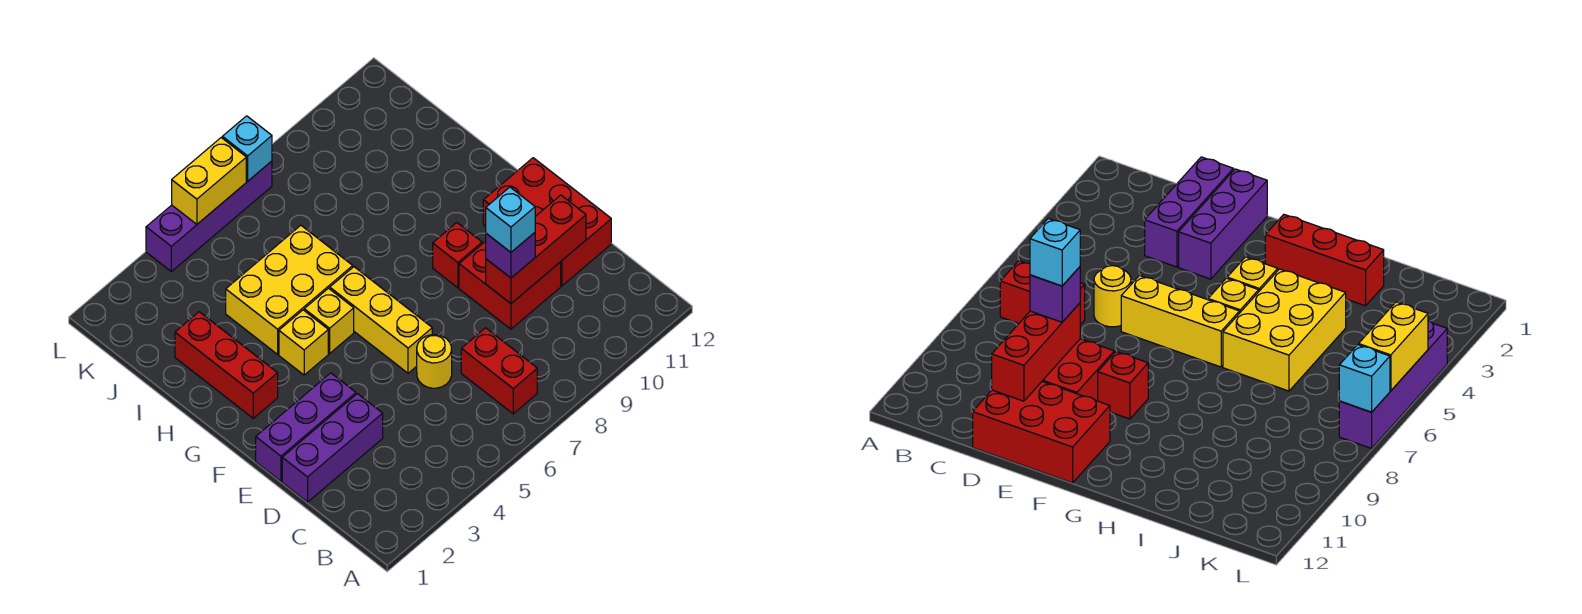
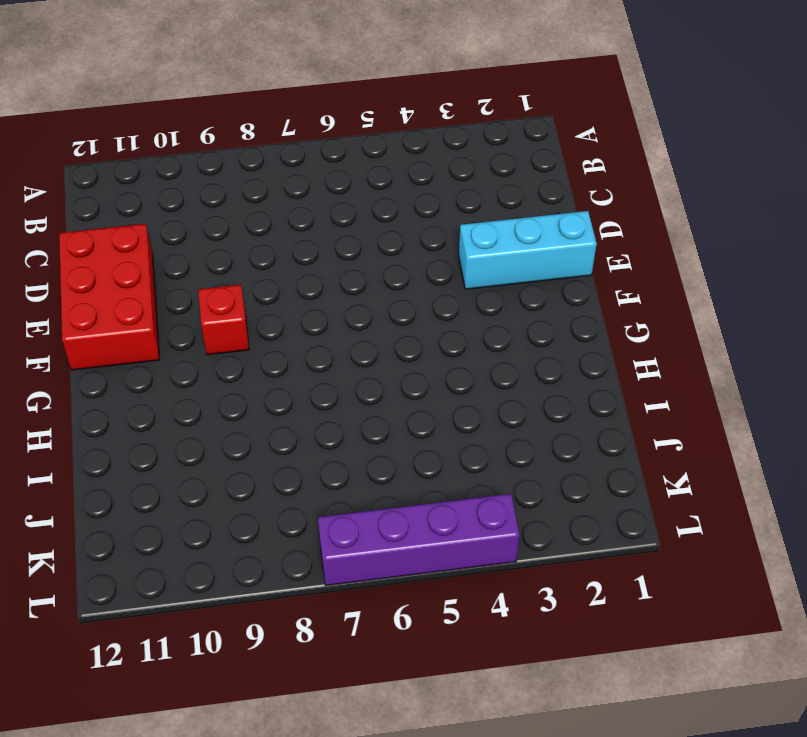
cyan brick E1:E3 level 1 -> purple brick E1:E3 level 1
none -> red brick B7:C7 level 1
none -> purple brick D1:D3 level 1
none -> yellow round brick D6 level 1

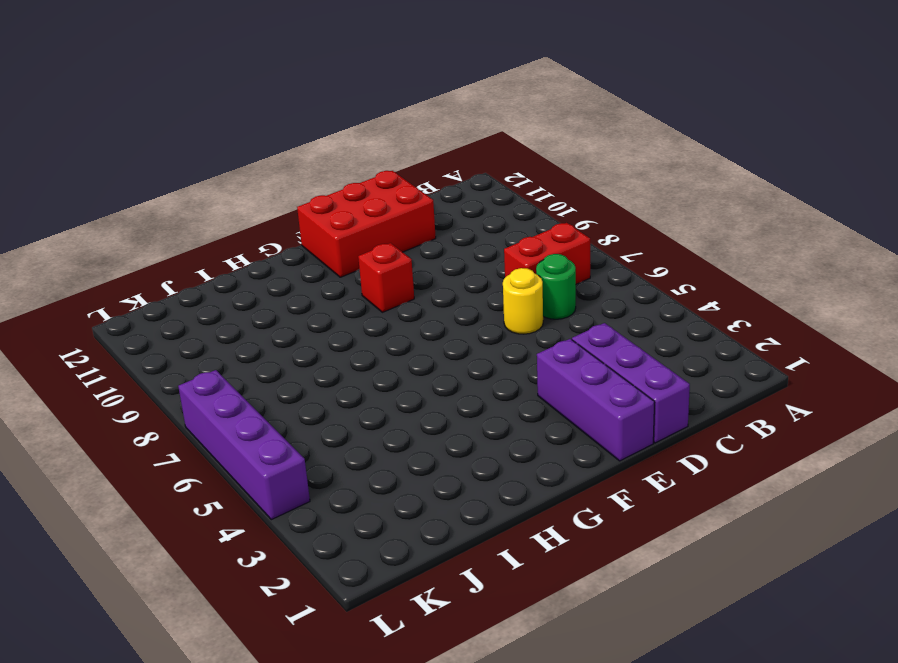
green round brick C6 level 1 -> none
none -> red brick D9:E10 level 1
none -> yellow brick E6:G6 level 1
none -> red brick G2:I2 level 1

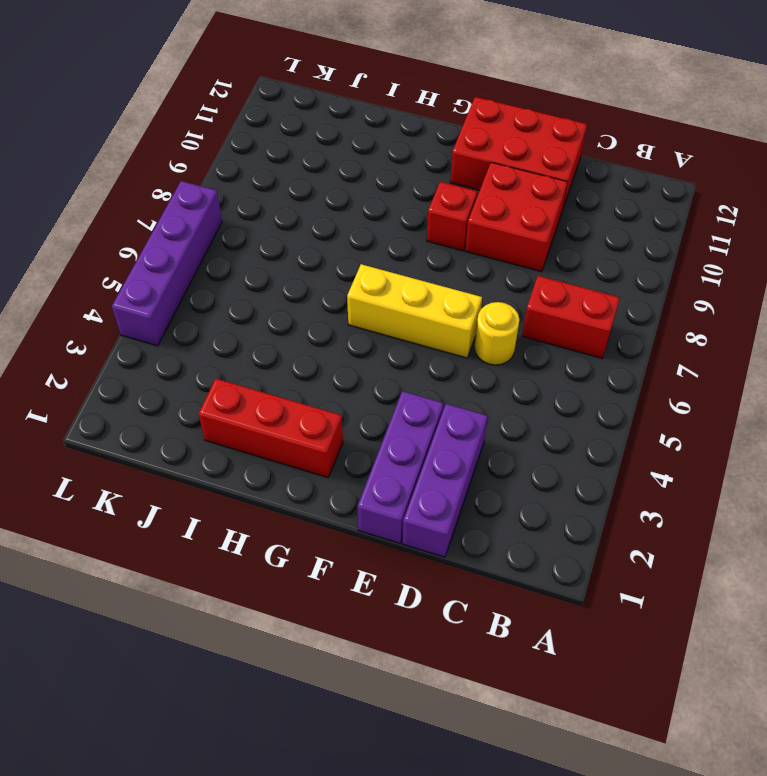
none -> yellow brick G4 level 1
none -> yellow brick G5 level 1
none -> yellow brick H4:I6 level 1

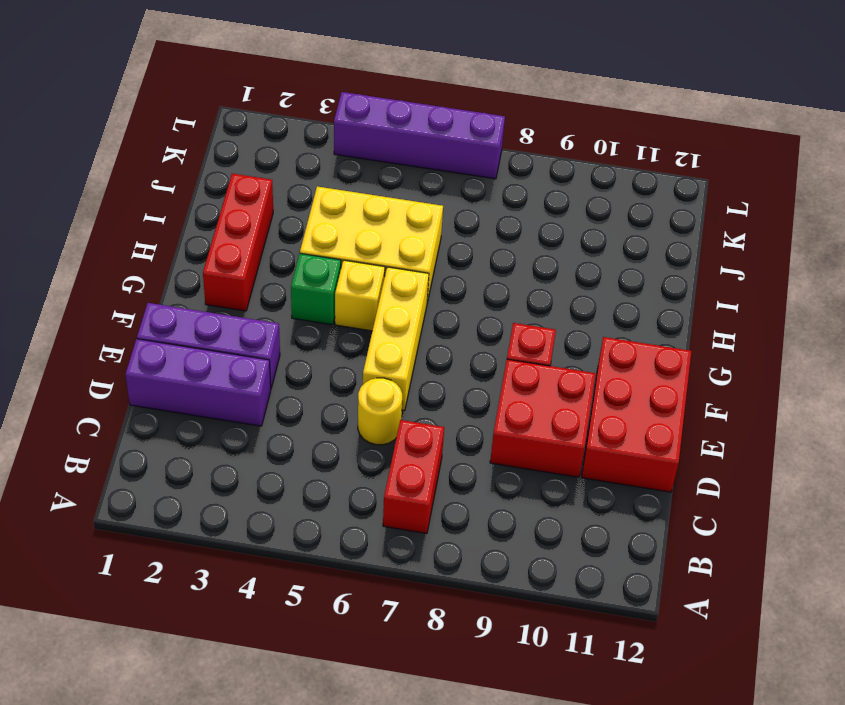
green brick G4 level 1 -> yellow brick G4 level 1
none -> red brick D9:D11 level 2
none -> yellow brick L5:L6 level 2
none -> cyan brick L7 level 2

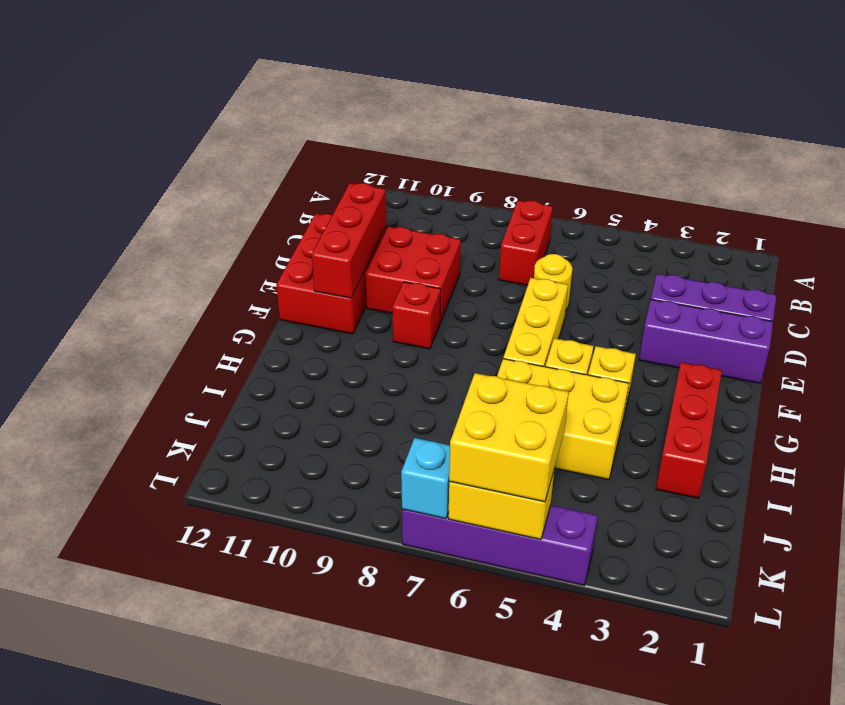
red brick D11:F11 level 2 -> red brick D9:D11 level 2
yellow brick K5:L6 level 3 -> none
none -> purple brick D9 level 3
none -> cyan brick D9 level 4

